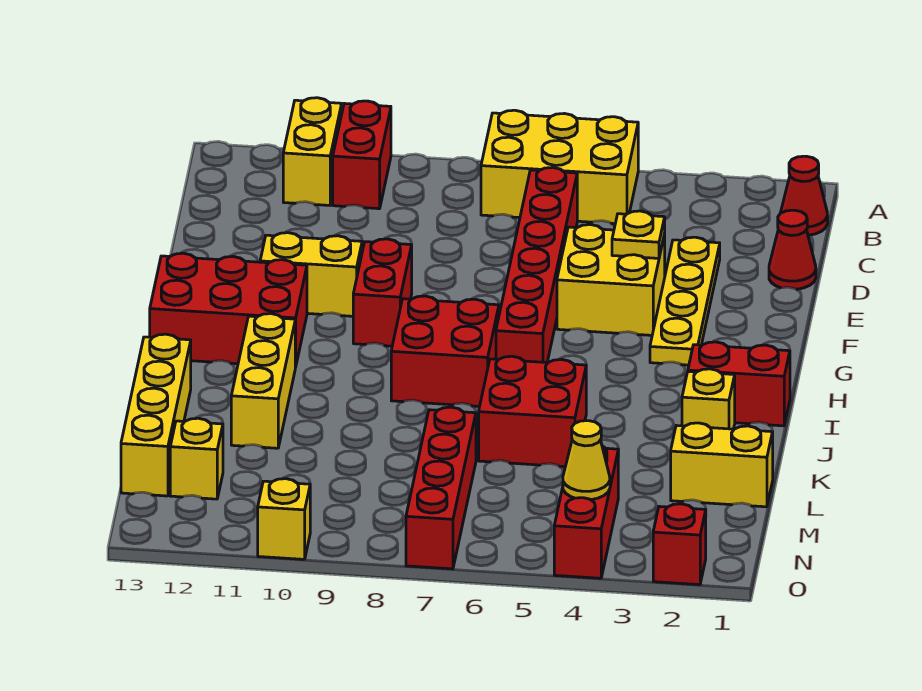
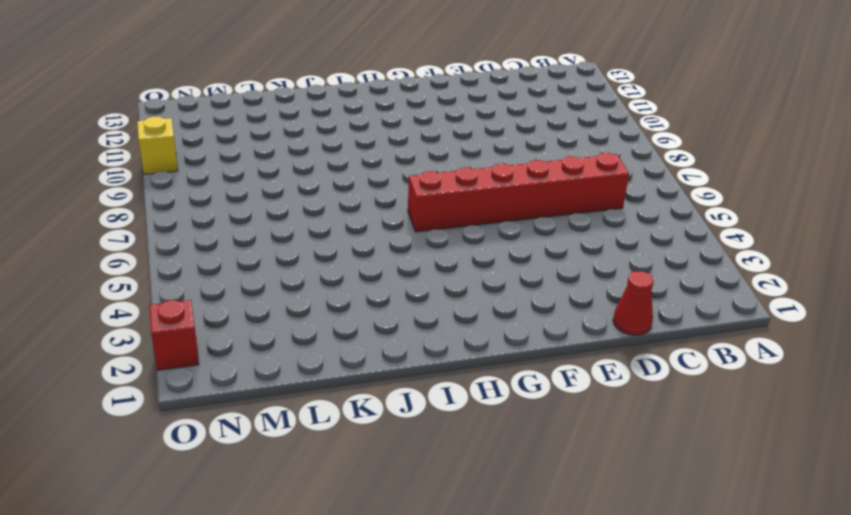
none -> yellow brick A5:B7 level 1
none -> red brick A10:B10 level 1
none -> yellow brick A11:B11 level 1

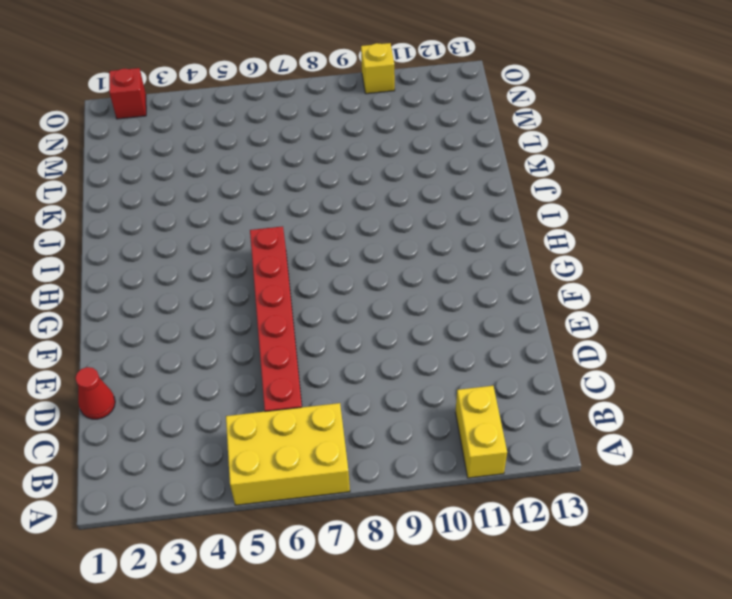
none -> red brick A10:B10 level 1
none -> red cone B1 level 1
none -> yellow plate D3:G3 level 1

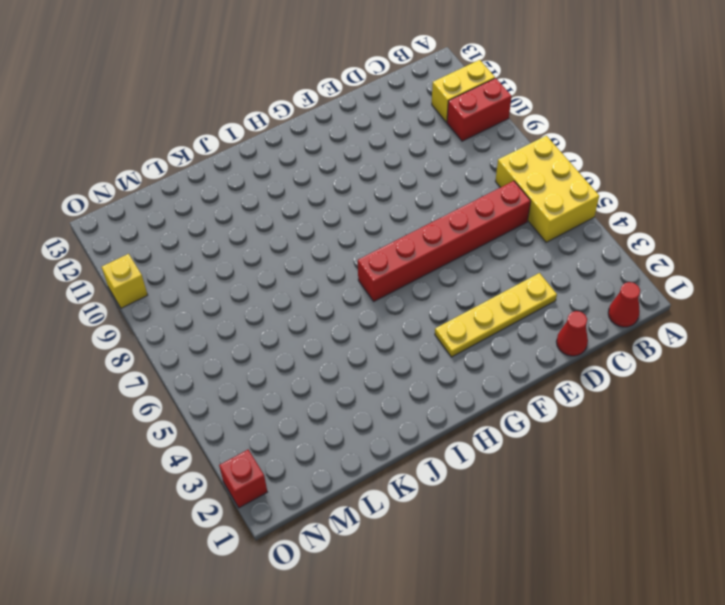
none -> yellow brick E4:F5 level 1
none -> red brick F9:G9 level 1
none -> yellow brick F10:F11 level 1

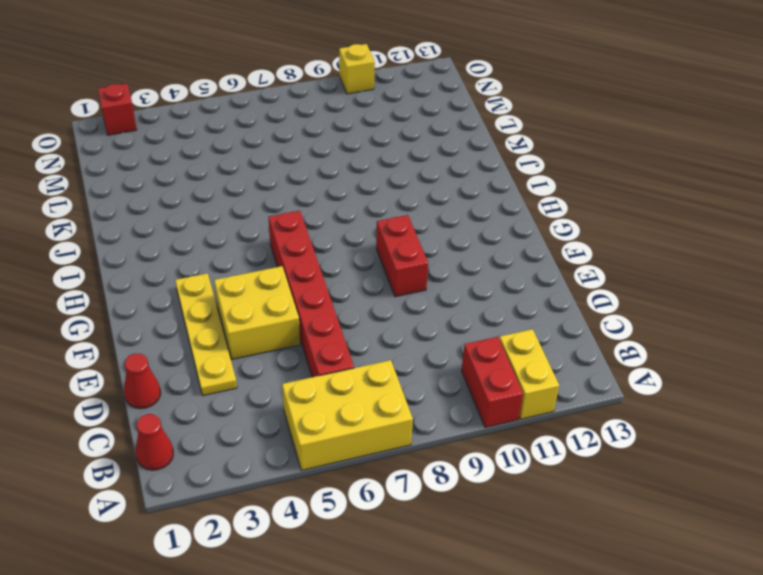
none -> yellow brick F10:F11 level 1
none -> red brick G11:H13 level 1
none -> red brick H7:I8 level 1

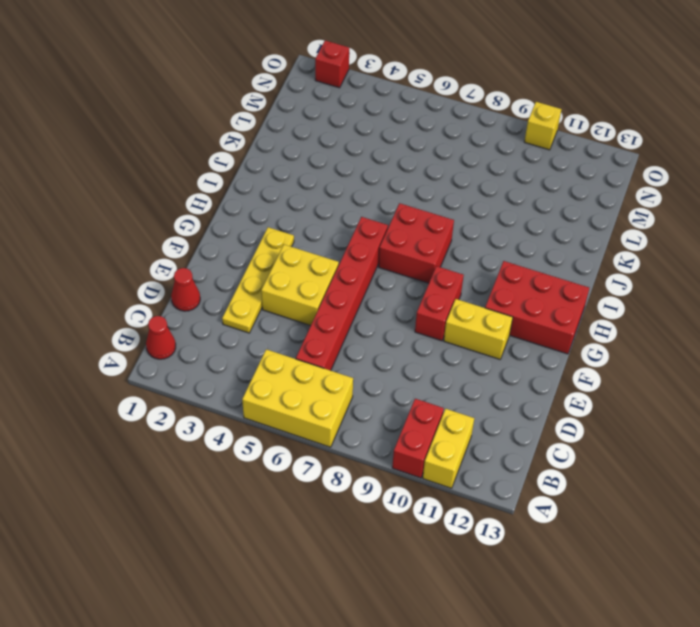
none -> red brick I1:I2 level 1
none -> yellow brick I11:K11 level 1
none -> yellow brick J2 level 1

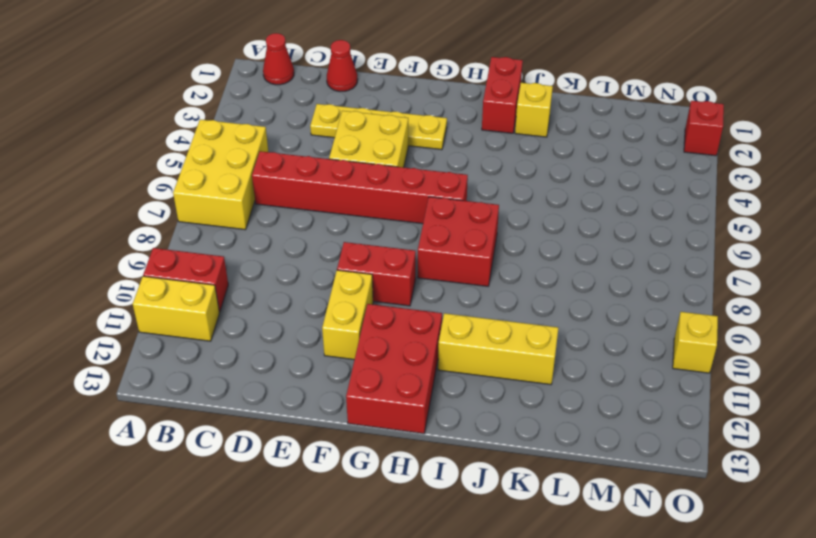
none -> red brick J5:K6 level 1
none -> yellow brick J13:M13 level 1
none -> yellow brick L1:L2 level 1

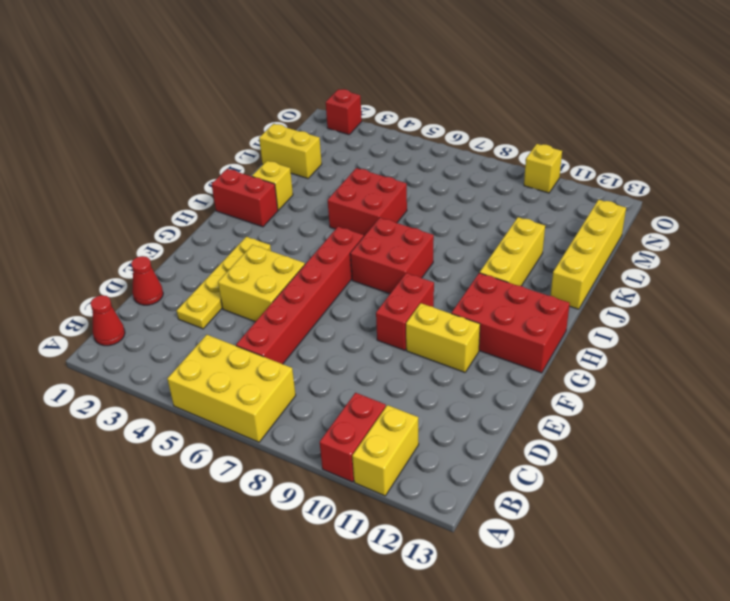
none -> red brick L7:O7 level 1
none -> red brick M4:O4 level 1
none -> yellow brick M12 level 1

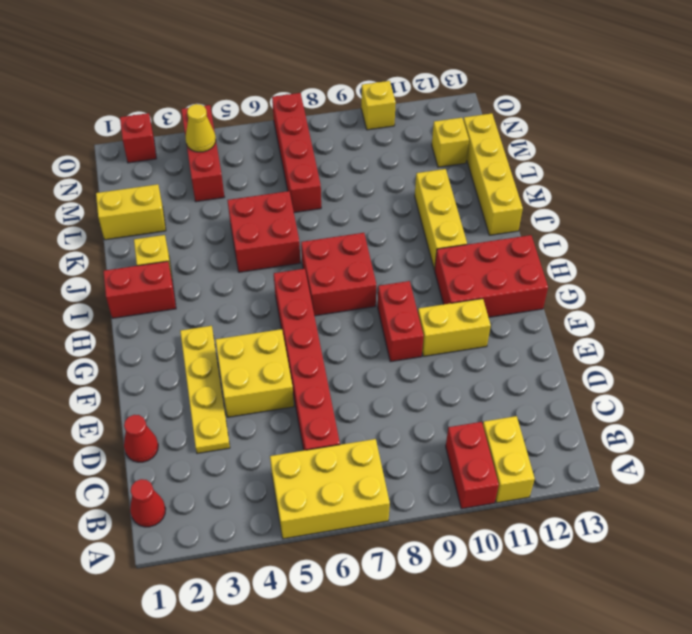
none -> yellow plate E4 level 2

